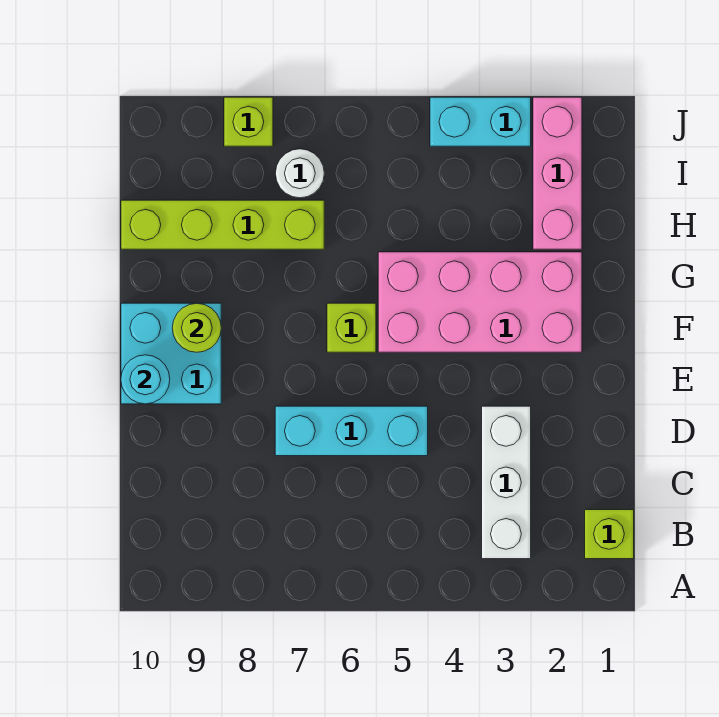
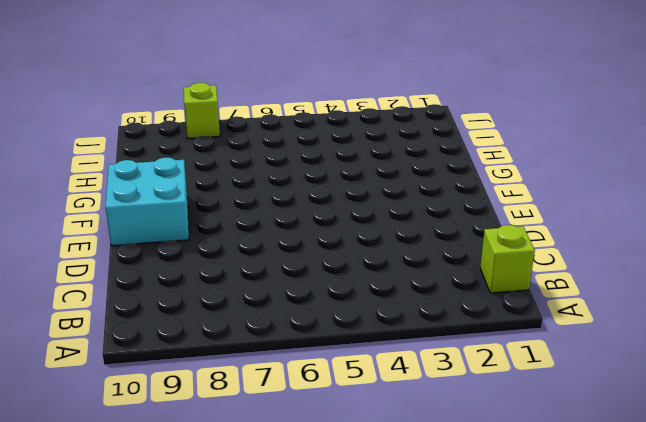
none -> white brick B3:D3 level 1
none -> cyan brick D5:D7 level 1
none -> pink brick F2:G5 level 1

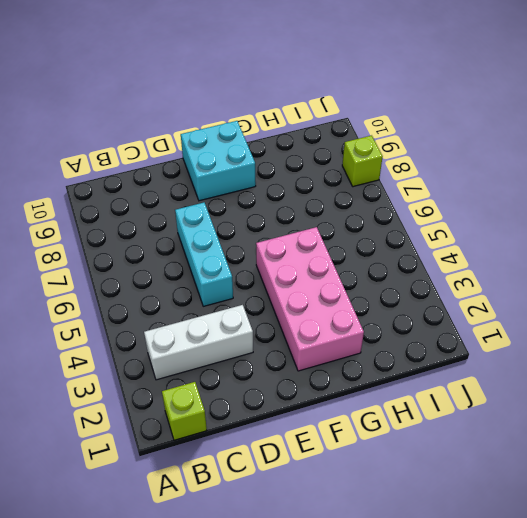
none -> lime brick F6 level 1
none -> pink brick H2:J2 level 1
none -> lime brick H7:H10 level 1

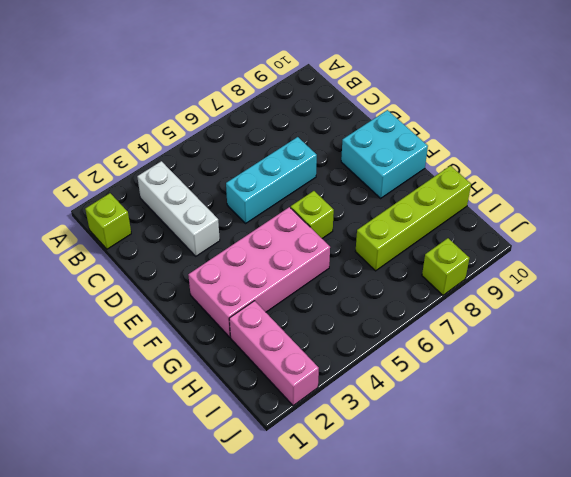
none -> white round brick I7 level 1
none -> cyan brick J3:J4 level 1
none -> cyan round brick E10 level 2

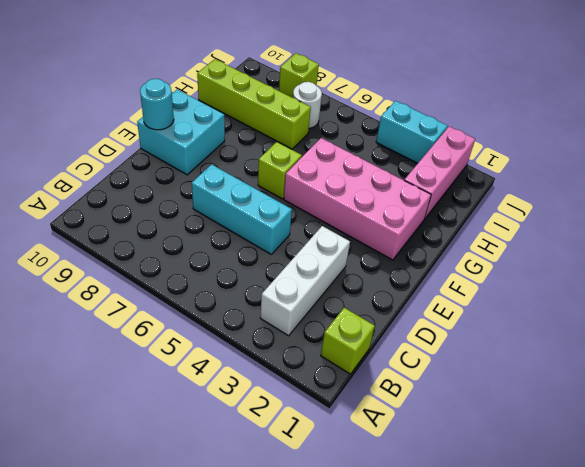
none -> lime round brick F9 level 2

